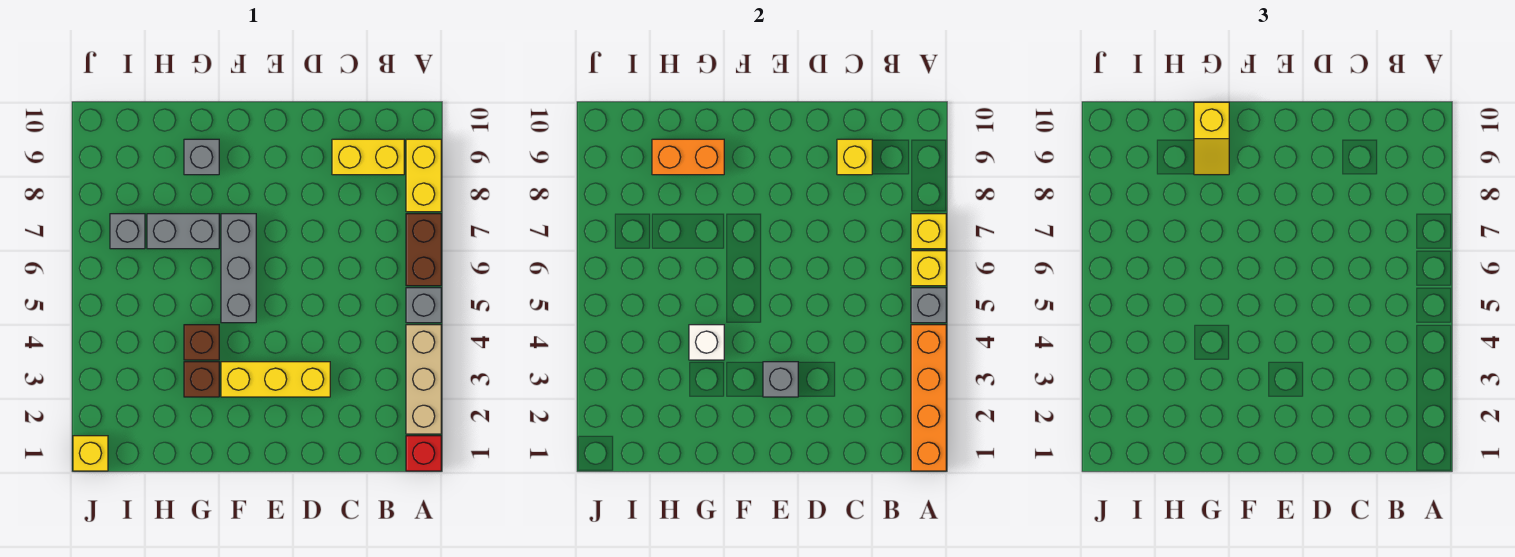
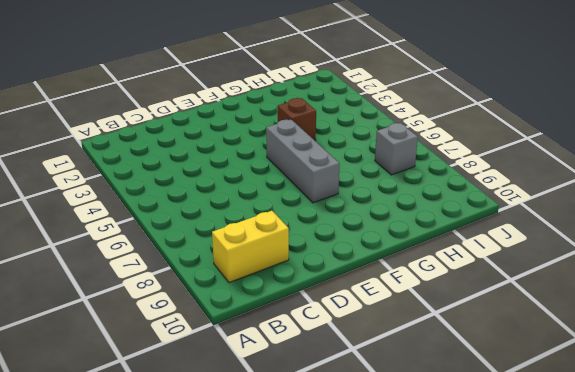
none -> red brick A1 level 1
none -> tan brick A2:A4 level 1
none -> grey brick A5 level 1

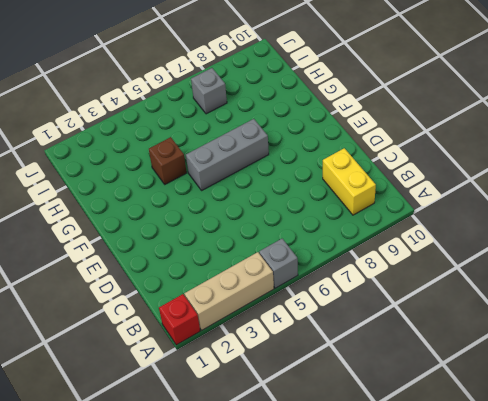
none -> brown brick A6:A7 level 1
none -> yellow brick A8:A9 level 1
none -> yellow brick D3:F3 level 1

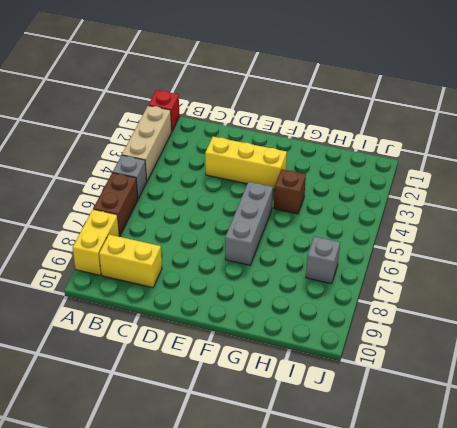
none -> brown brick G3 level 1
none -> grey brick G7:H7 level 1
none -> grey brick G9 level 1

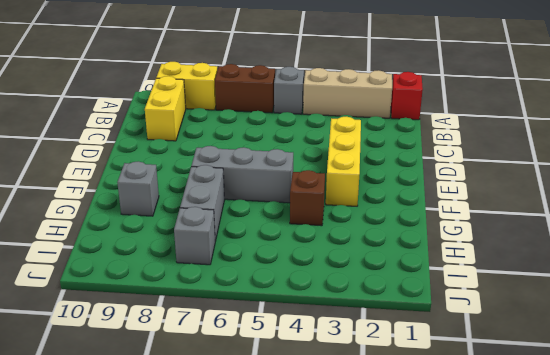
none -> brown brick G3 level 1
none -> yellow brick J1 level 1
none -> orange brick A1:A4 level 2

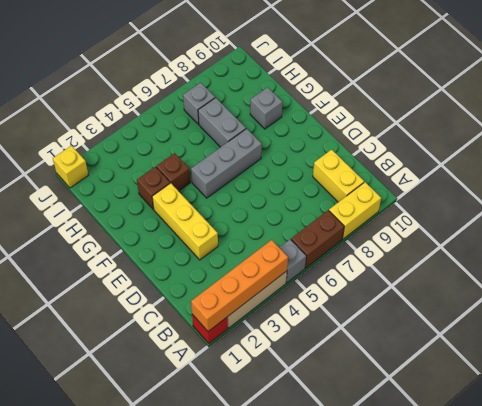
none -> grey brick A5 level 2
none -> yellow brick A6 level 2
none -> yellow brick A7 level 2

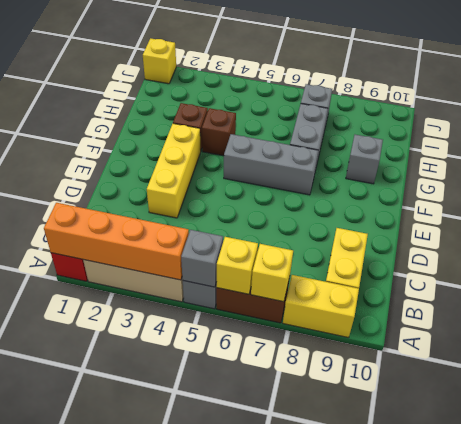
none -> yellow brick C9 level 2
none -> grey brick E3 level 2
none -> white brick G4 level 2

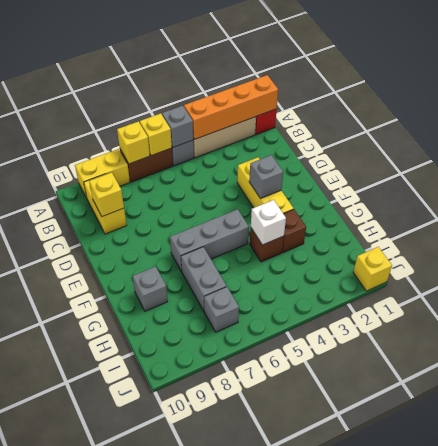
none -> orange brick G9:H9 level 2
none -> yellow slope G9:G10 level 3 top 10

